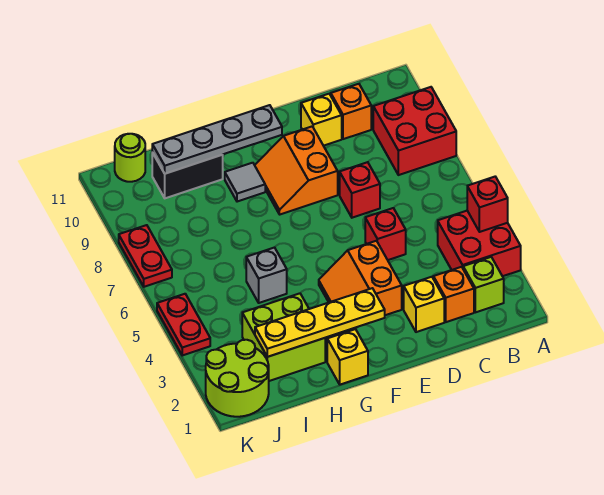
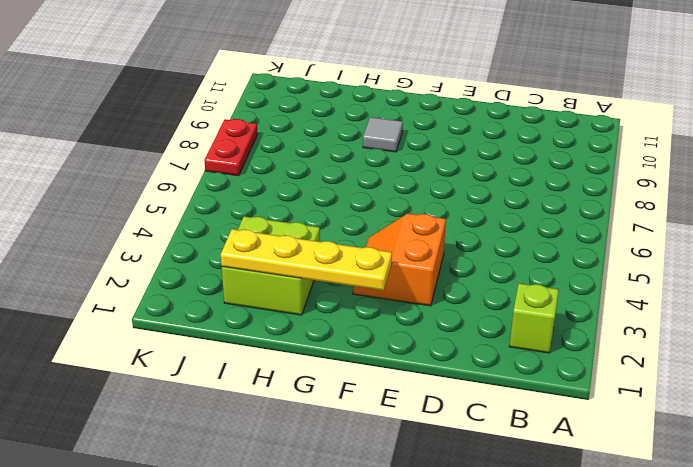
none -> red brick A3:B4 level 1
none -> red brick A8:B9 level 1
none -> orange brick C2 level 1

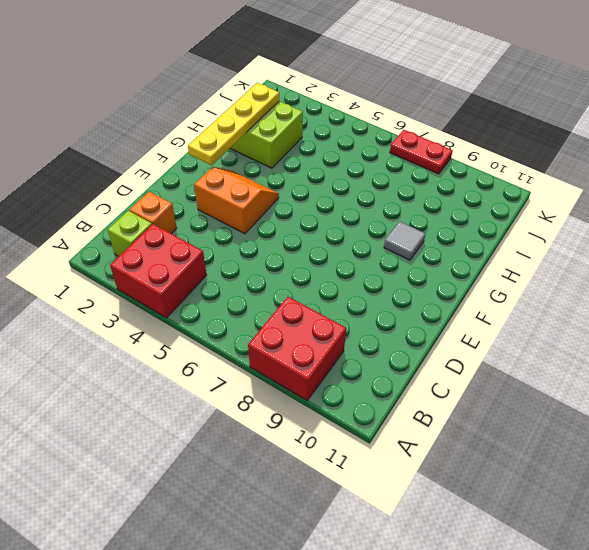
none -> orange brick C10 level 1
none -> yellow brick D2 level 1
none -> red brick D5 level 1

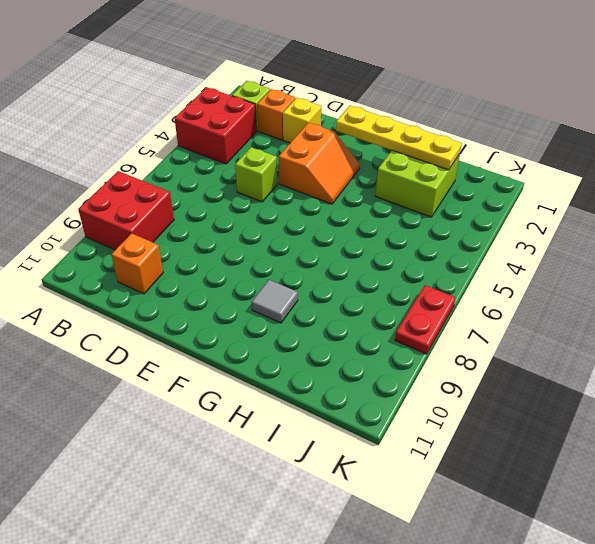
lime brick D5 level 1 -> red brick D5 level 1
none -> red brick D7 level 1
none -> yellow brick D10 level 1
none -> orange slope E8:F9 level 1 top E

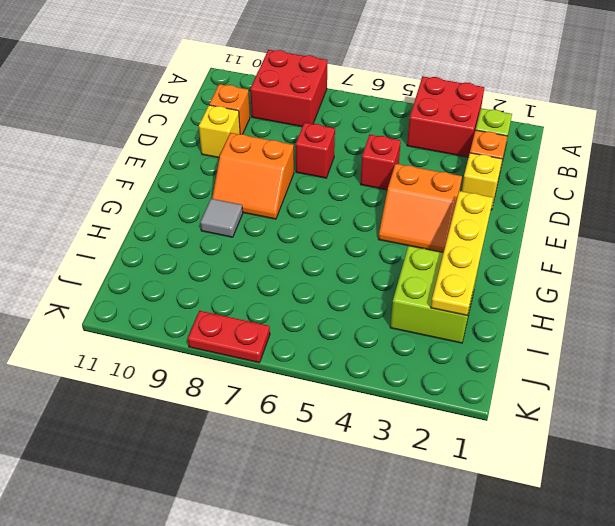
none -> yellow brick G1 level 1
none -> grey brick H5 level 1
none -> black brick H10:I10 level 1

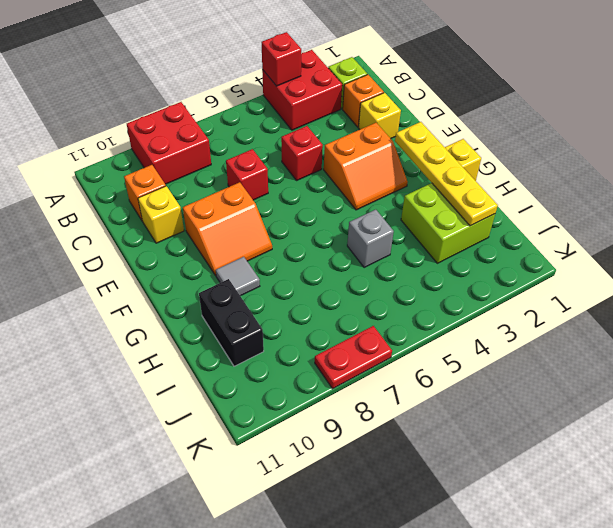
none -> lime round brick J1:K2 level 1
none -> lime round brick J11 level 1
none -> red plate K4:K5 level 1

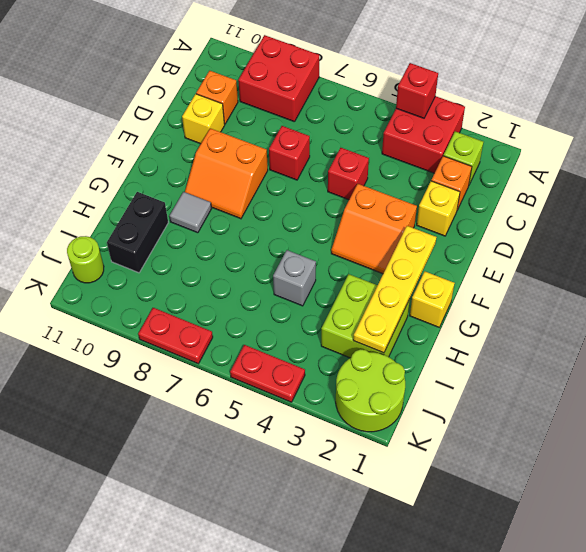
none -> grey plate F10:I10 level 2

